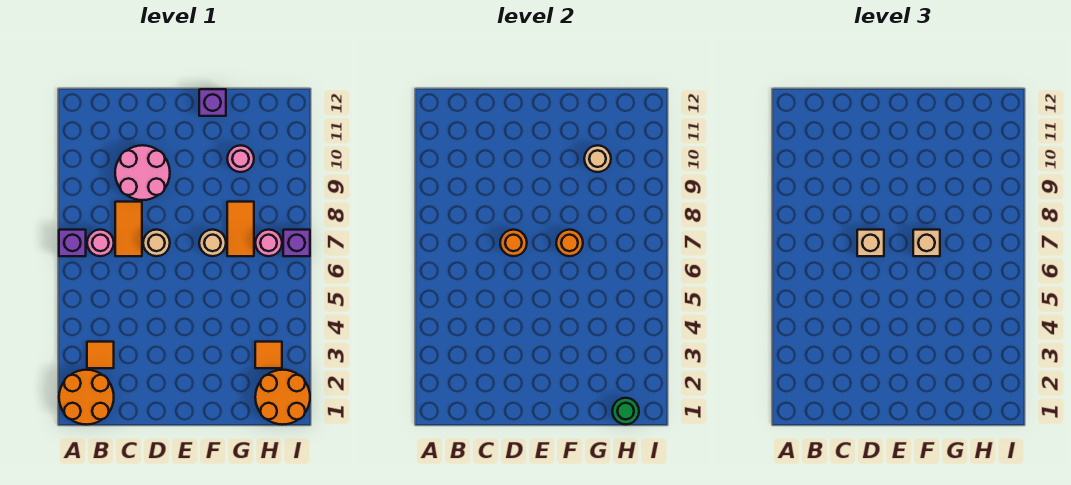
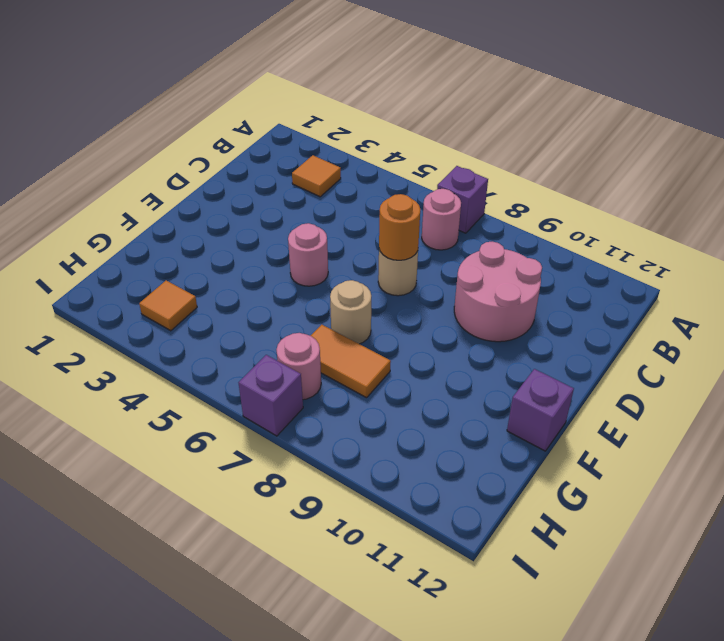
pink round brick E5 level 1 -> pink round brick G10 level 1
none -> orange round brick A1:B2 level 1
none -> orange tile C7:C8 level 1
none -> orange round brick H1:I2 level 1

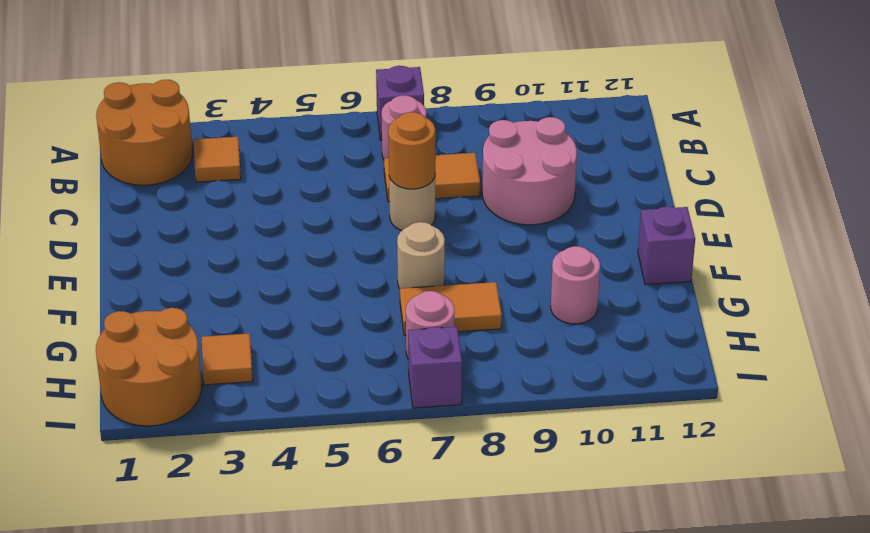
none -> orange round brick F7 level 2
none -> tan round brick G10 level 2
none -> green round brick H1 level 2

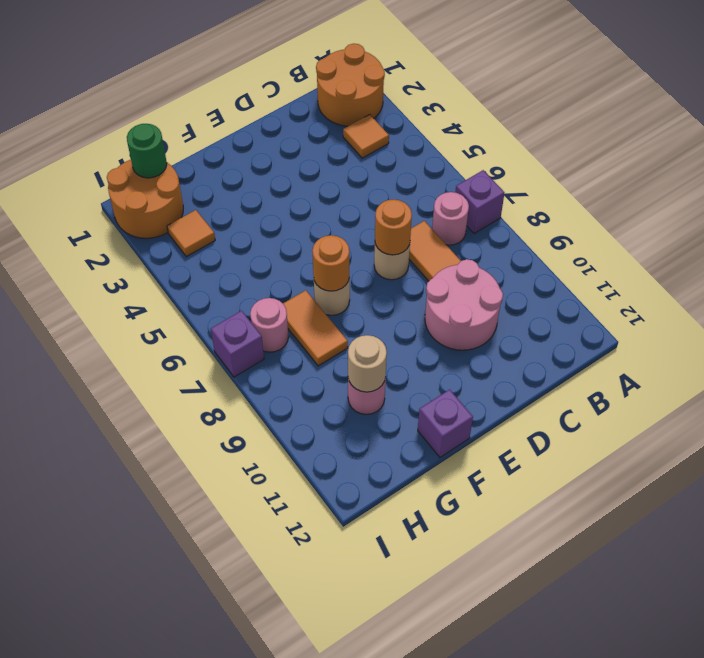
none -> tan brick D7 level 3
none -> tan brick F7 level 3

